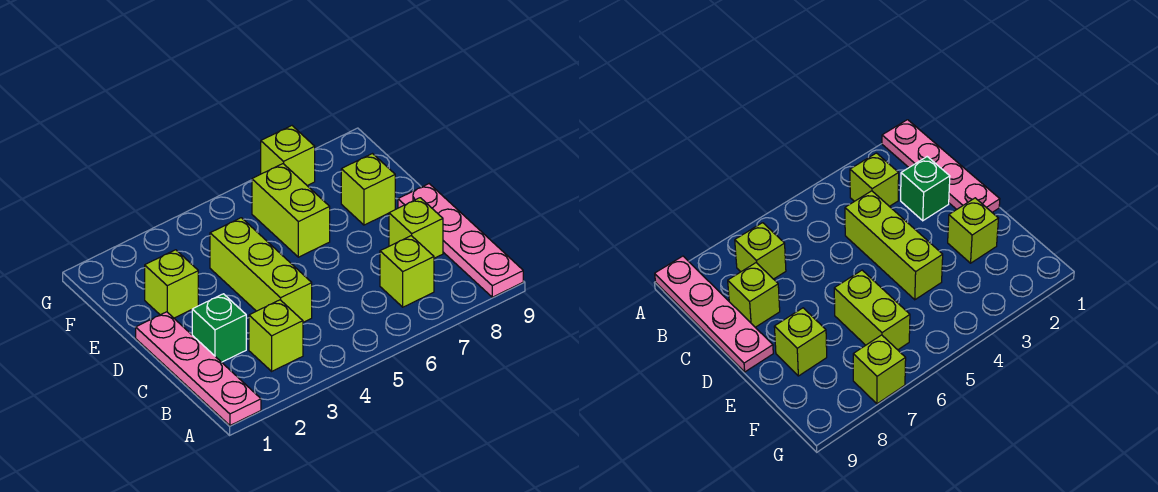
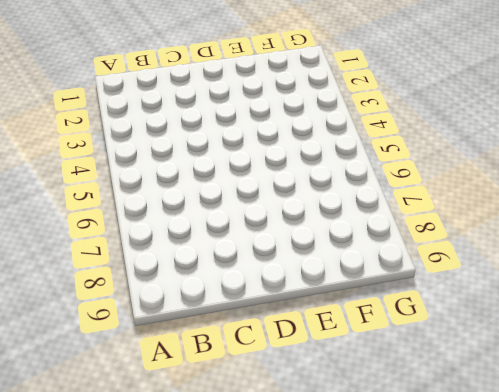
none -> pink plate A1:D1 level 1
none -> pink plate A9:D9 level 1

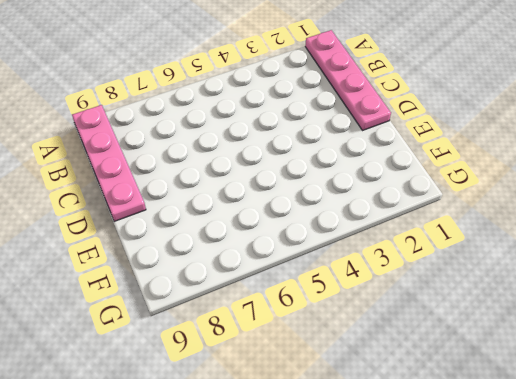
none -> lime brick B3 level 1
none -> lime brick B7 level 1

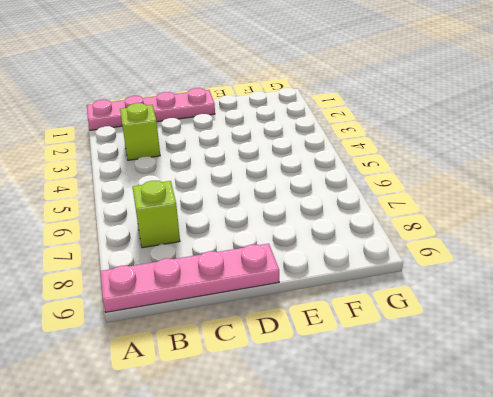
none -> green brick C2 level 1
none -> lime brick C4:E4 level 1

